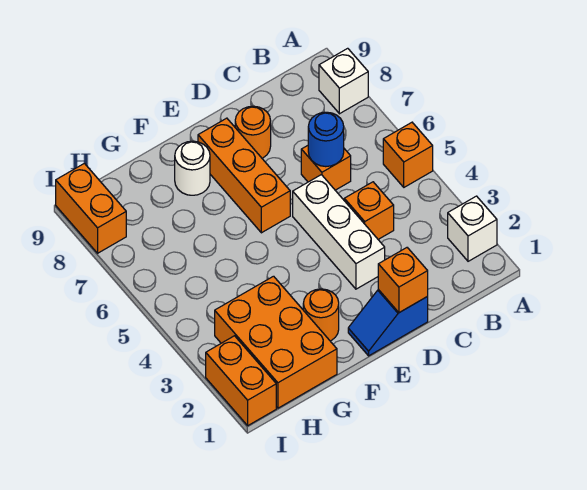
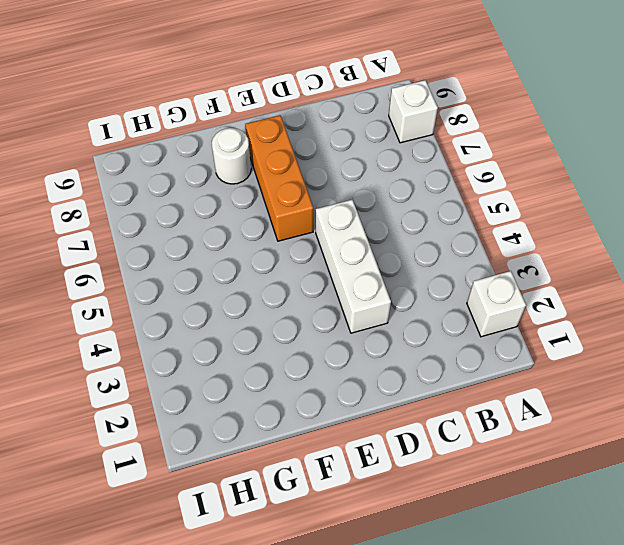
none -> orange brick A5 level 1
none -> orange brick C4 level 1
none -> orange brick C6 level 1

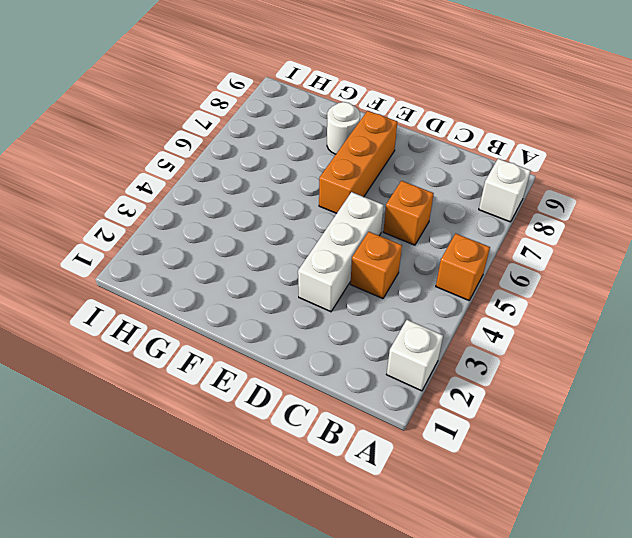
none -> blue slope D1:E1 level 1 top D
none -> orange round brick D8 level 1
none -> orange round brick F2 level 1

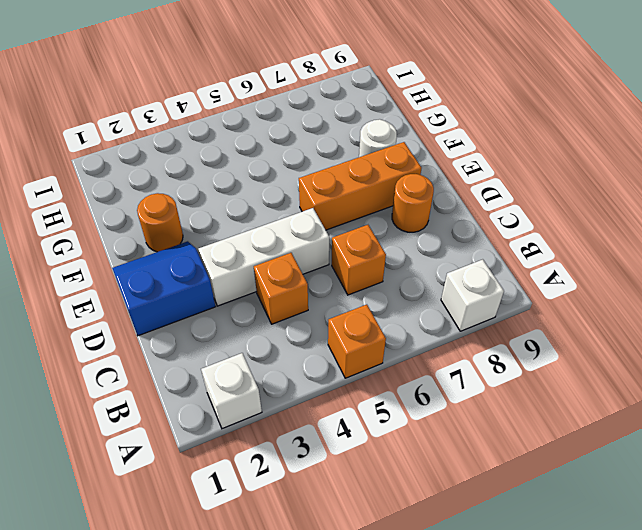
blue slope D1:E2 level 1 top D -> blue slope D1:E1 level 1 top D
none -> orange brick G1:H3 level 1
none -> orange brick I1:I2 level 1
none -> orange brick I8:I9 level 1

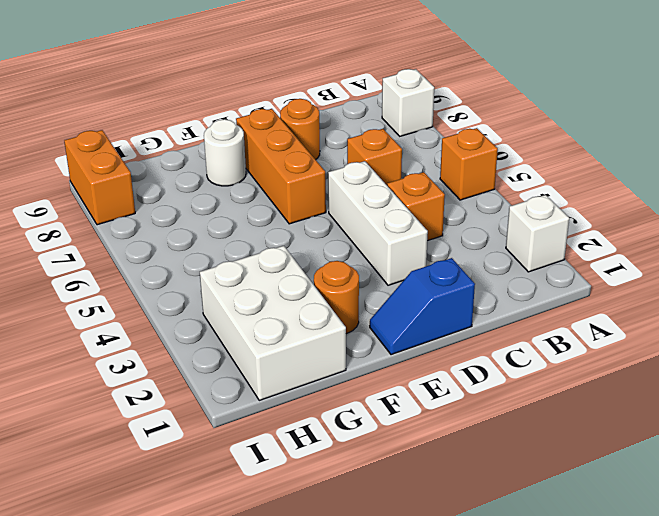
white brick G1:H3 level 1 -> orange brick G1:H3 level 1
none -> orange brick I1:I2 level 1
none -> blue round brick C6 level 2
none -> orange brick D1 level 2

